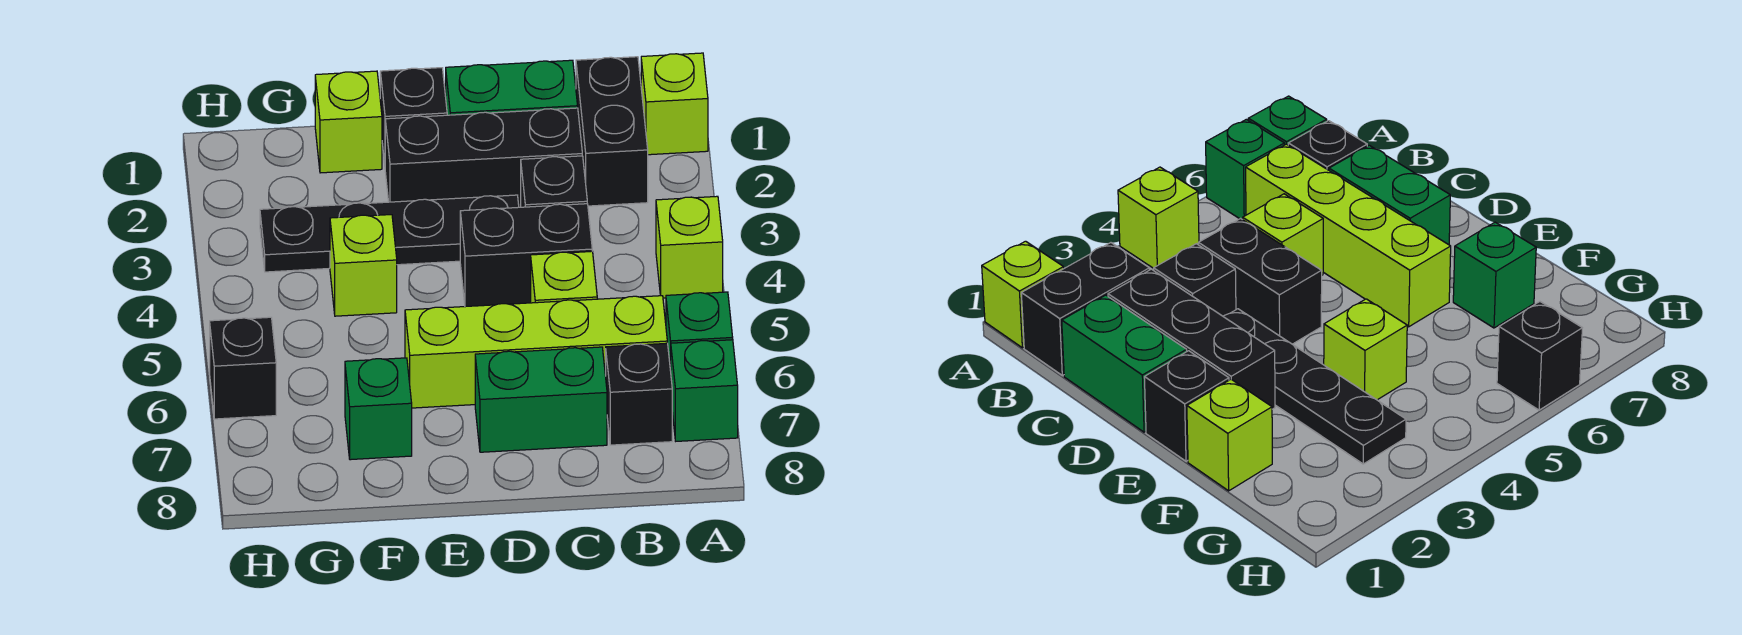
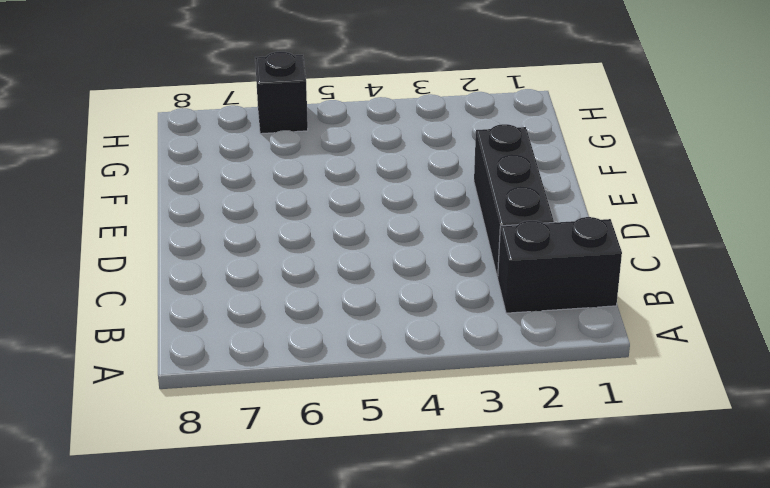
none -> lime brick A1 level 1
none -> lime brick A4 level 1
none -> green brick A6 level 1

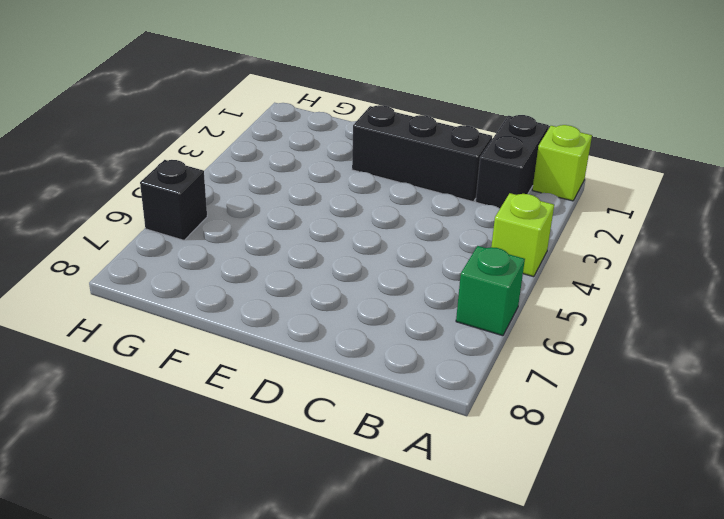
none -> green brick A7 level 1
none -> lime brick B6:E6 level 1
none -> black brick B7 level 1

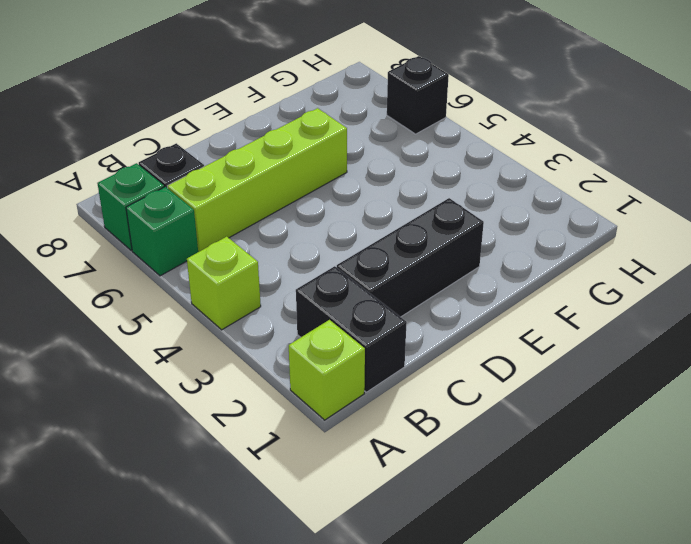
none -> green brick C1:D1 level 1
none -> black brick C3 level 1
none -> black brick C4:D4 level 1

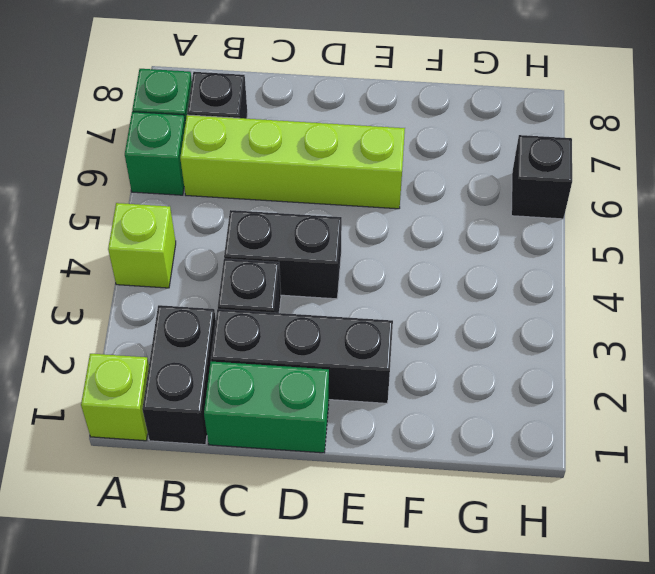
none -> lime brick C5 level 1
none -> green brick C7:D7 level 1
none -> black plate D3:G3 level 1

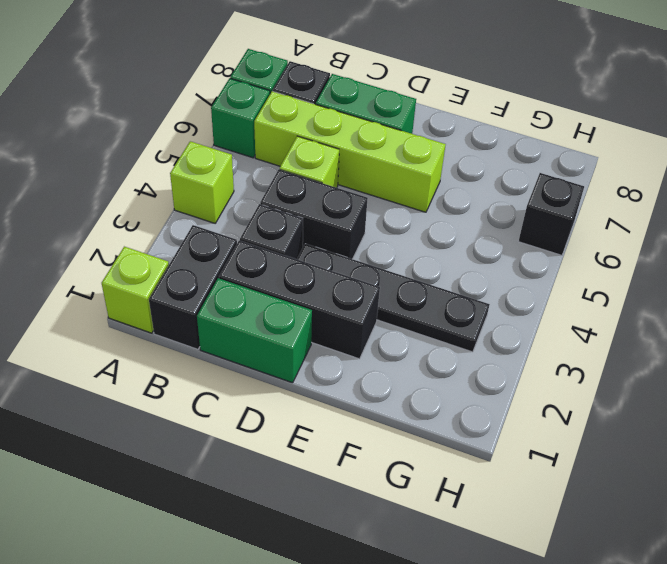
none -> black brick E1 level 1
none -> lime brick F1 level 1
none -> lime brick F4 level 1

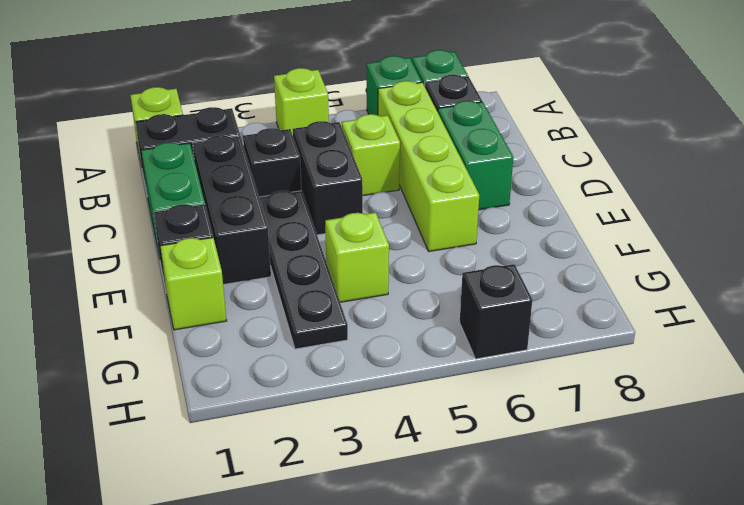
none -> green brick F7 level 1

